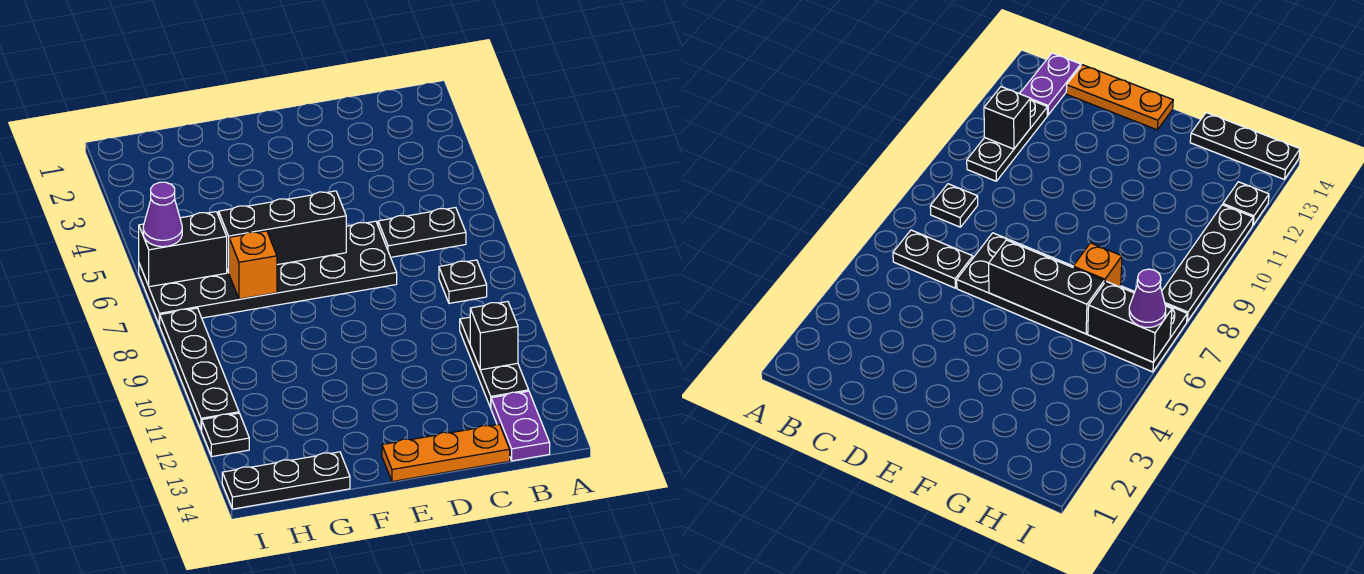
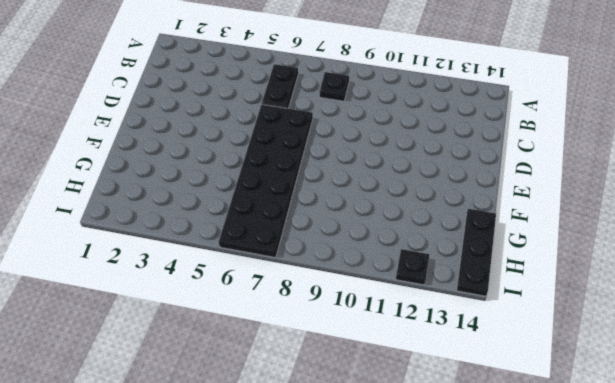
none -> black plate B10:B12 level 1
none -> purple plate B13:B14 level 1
none -> orange plate C14:E14 level 1

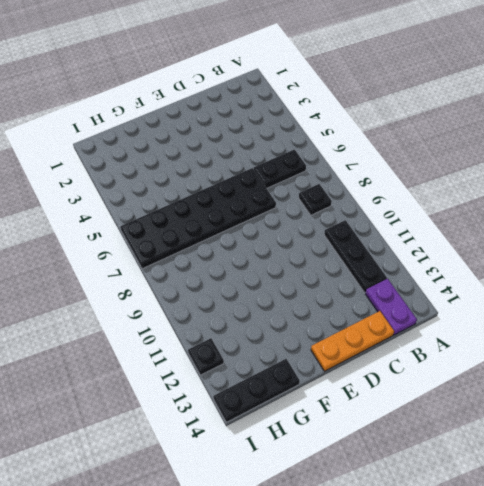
none -> black plate I8:I11 level 1
none -> black brick B11 level 2
none -> black brick E6:G6 level 2

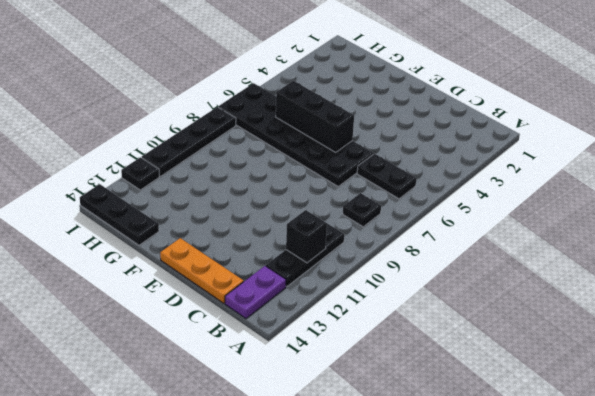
none -> orange brick G7 level 2
none -> black brick H6:I6 level 2
none -> purple cone I6 level 3

